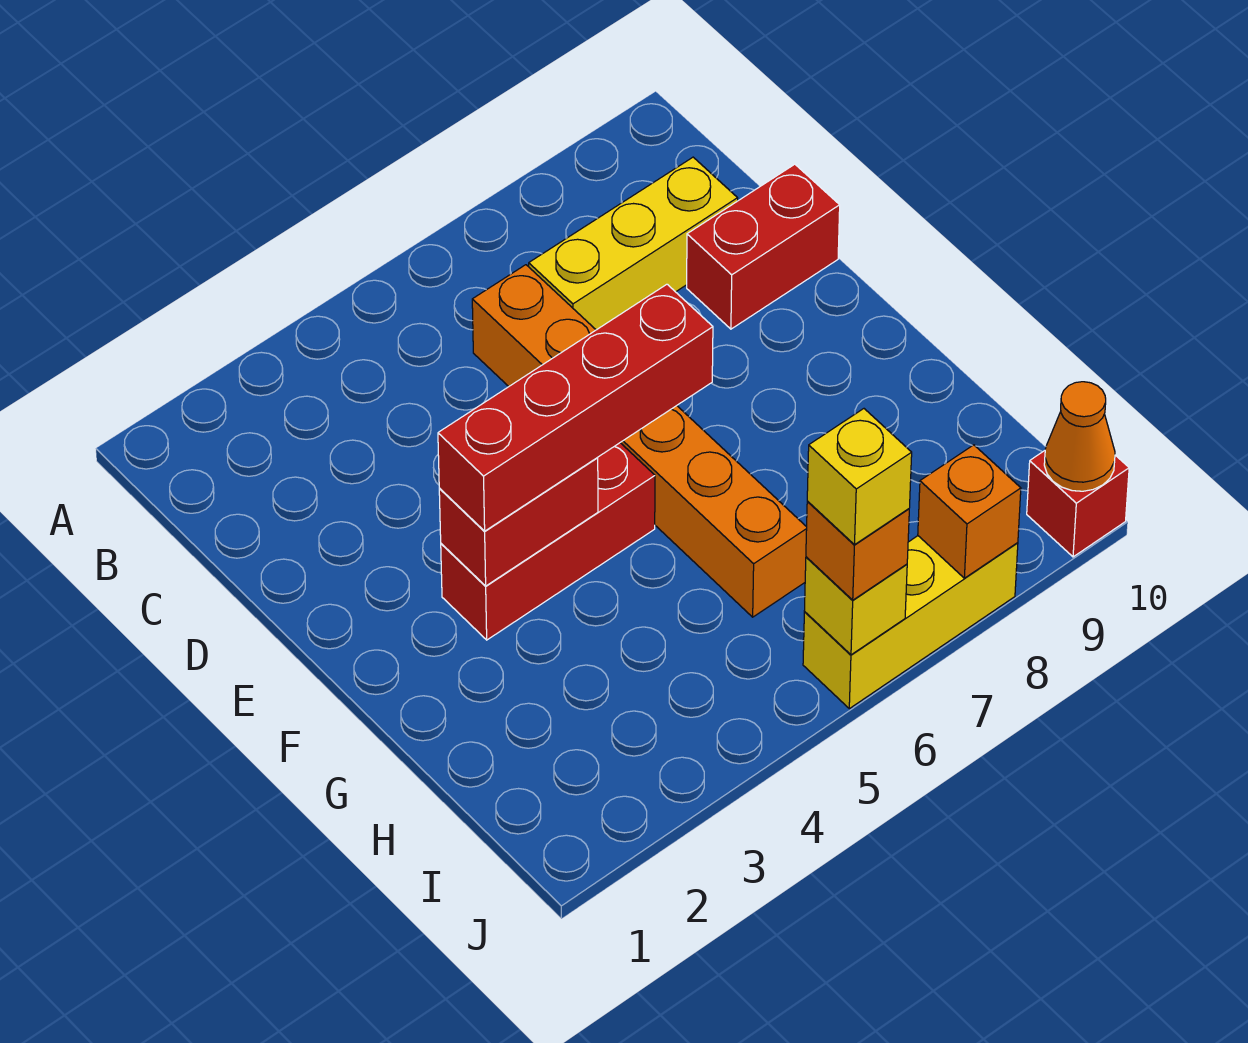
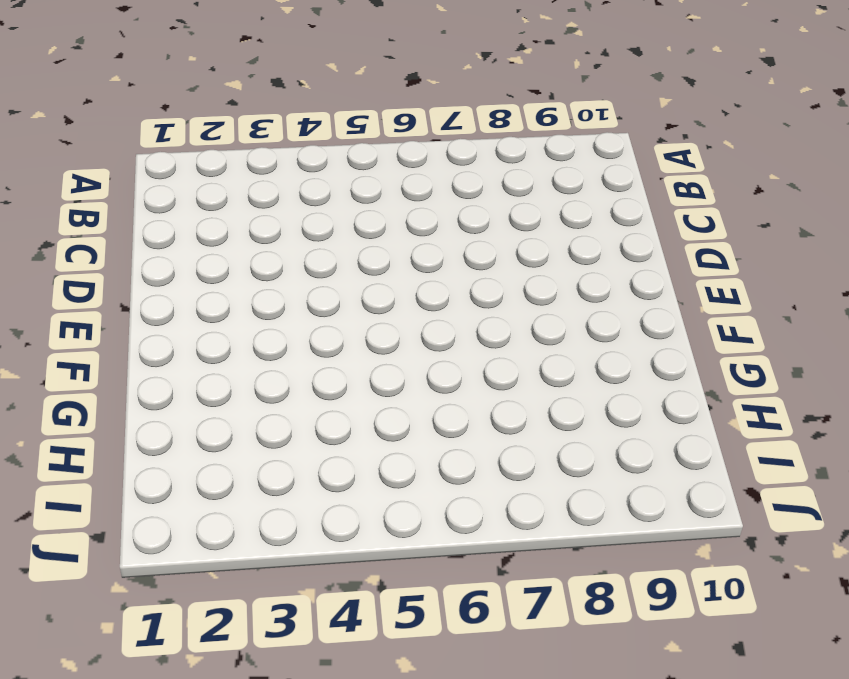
none -> orange brick C6:H6 level 1
none -> yellow brick C7:C9 level 1
none -> red brick D9:D10 level 1

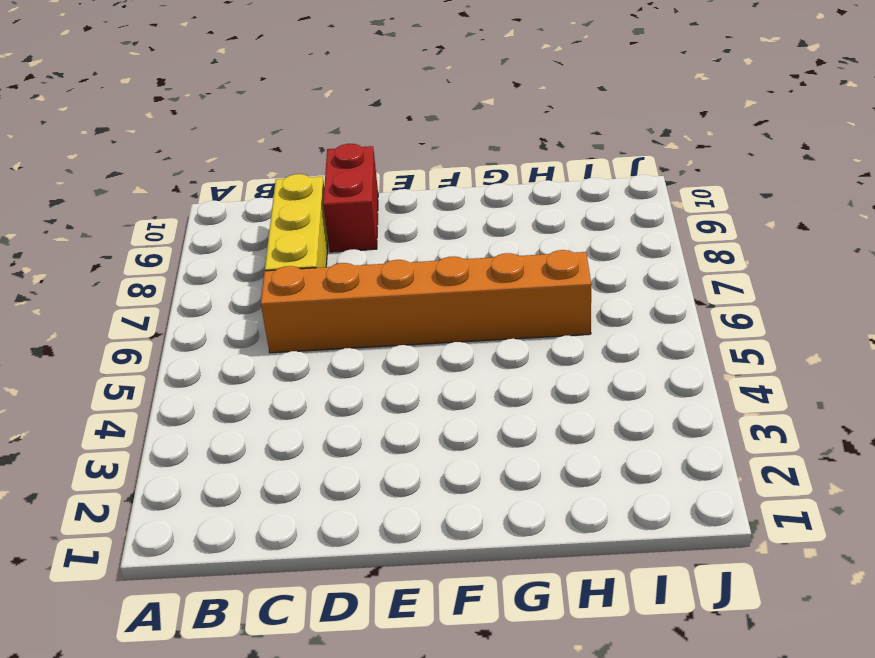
none -> red brick F3:F5 level 1
none -> yellow brick J6:J8 level 1
none -> red brick J10 level 1

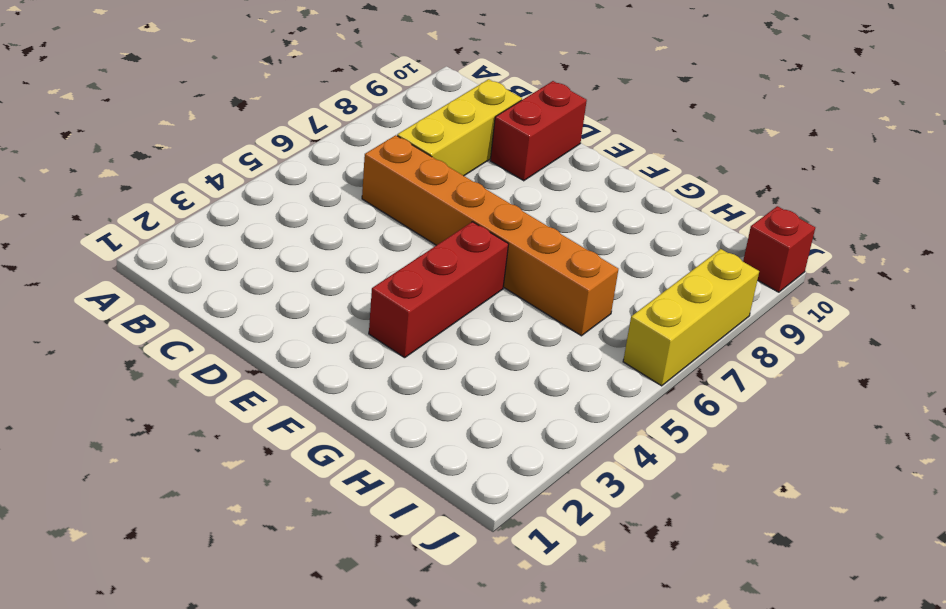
none -> red brick F3:F4 level 2
none -> yellow brick J6 level 2
none -> orange brick J8 level 2

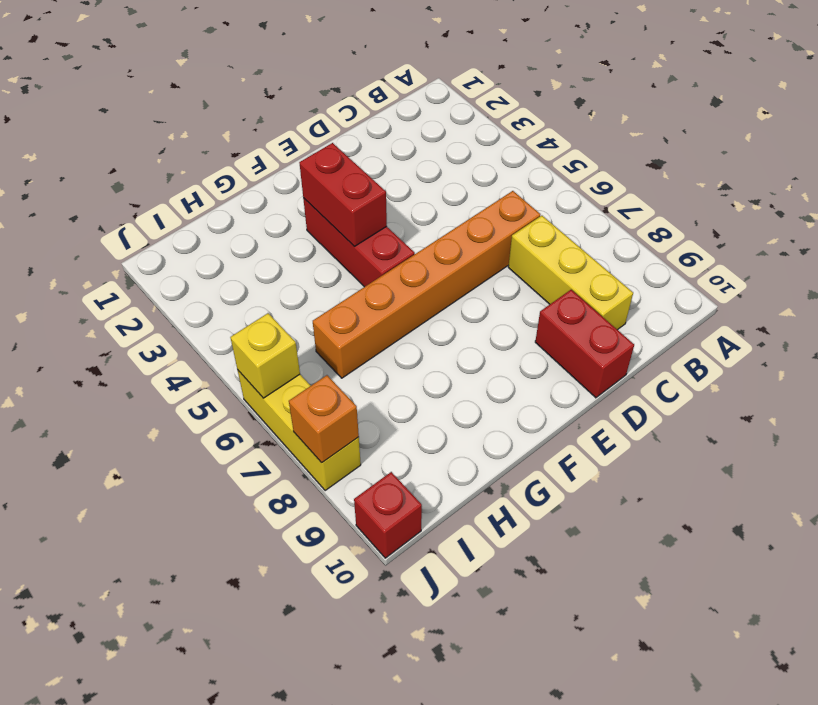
none -> orange cone J10 level 2
none -> red brick F3:F6 level 3
none -> orange brick J6 level 3

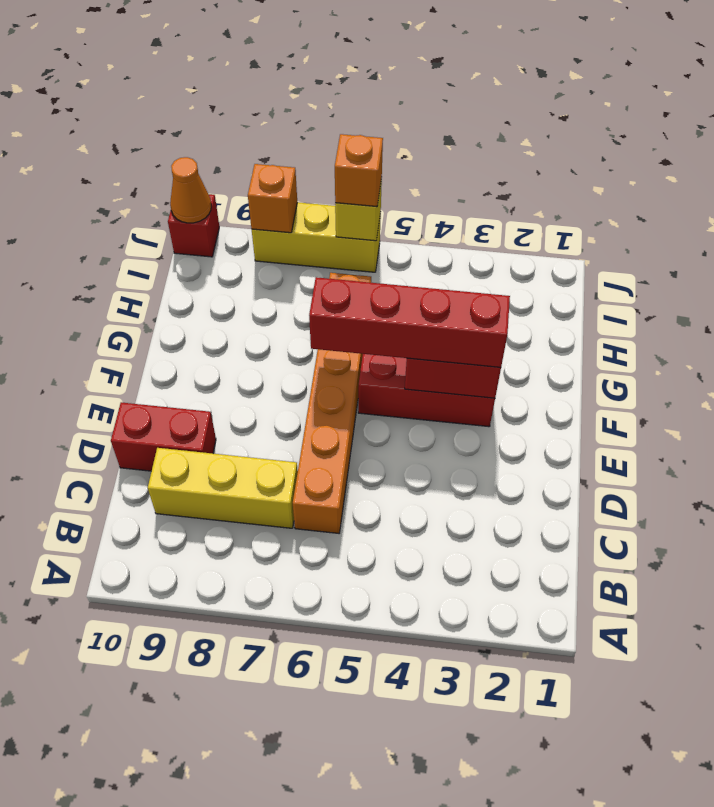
none -> yellow brick J6 level 4

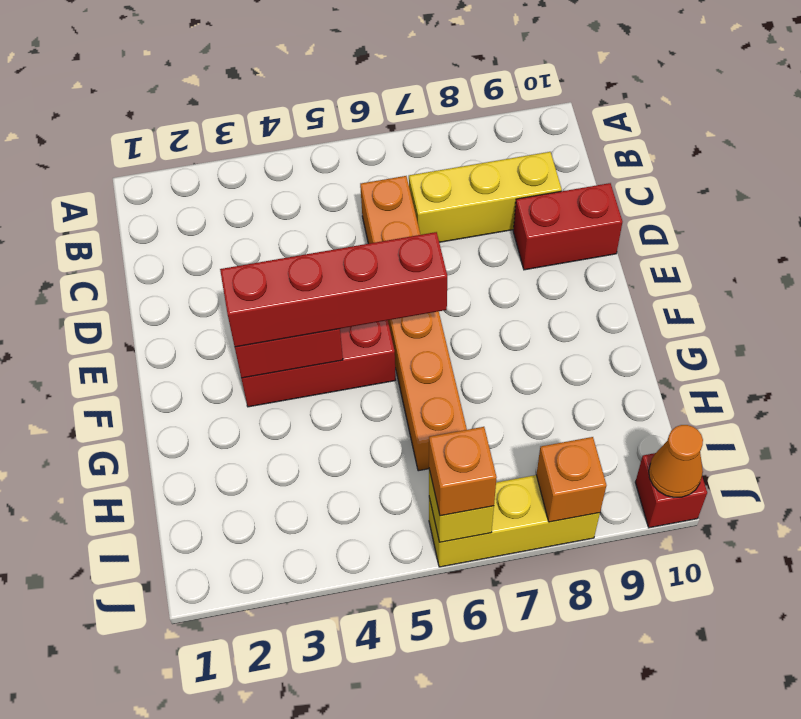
none -> yellow brick J6 level 4

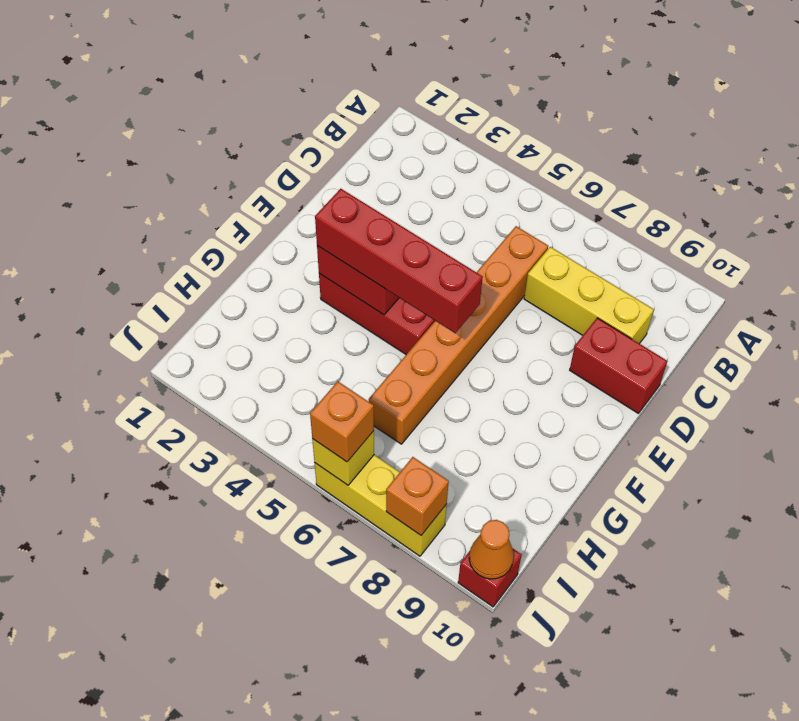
none -> yellow brick J6 level 4

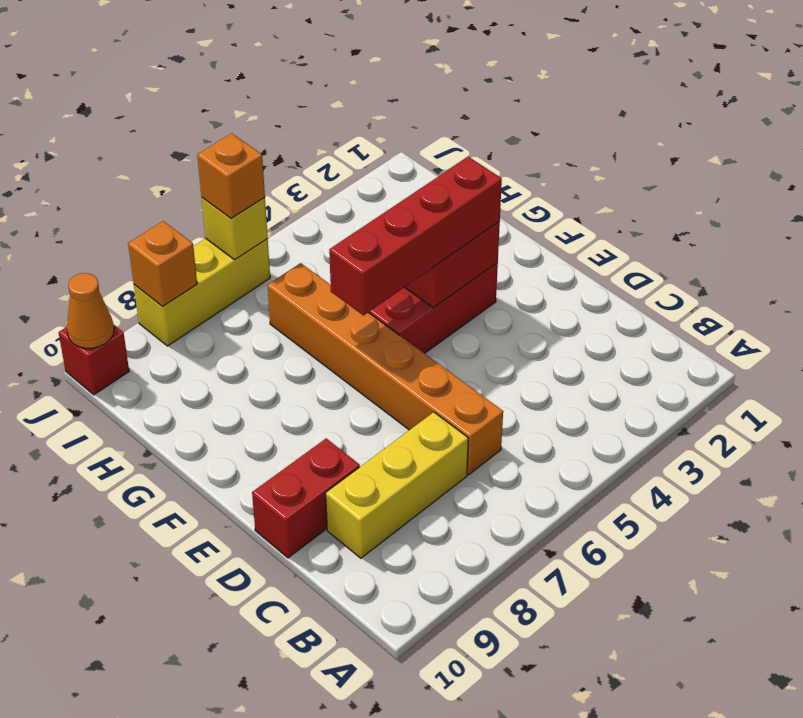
none -> yellow brick J6 level 4

